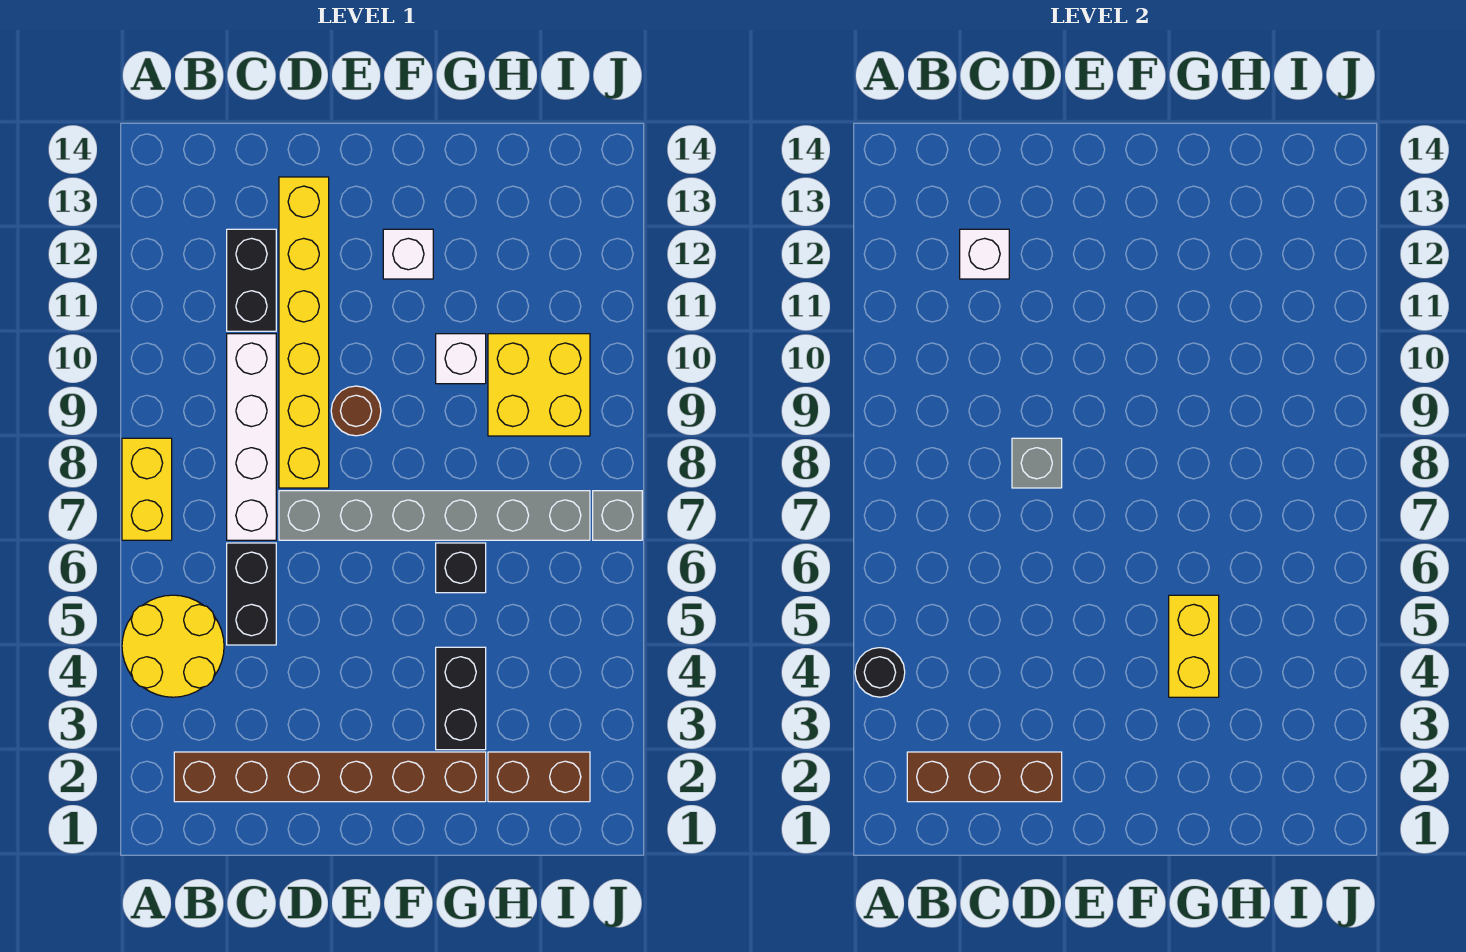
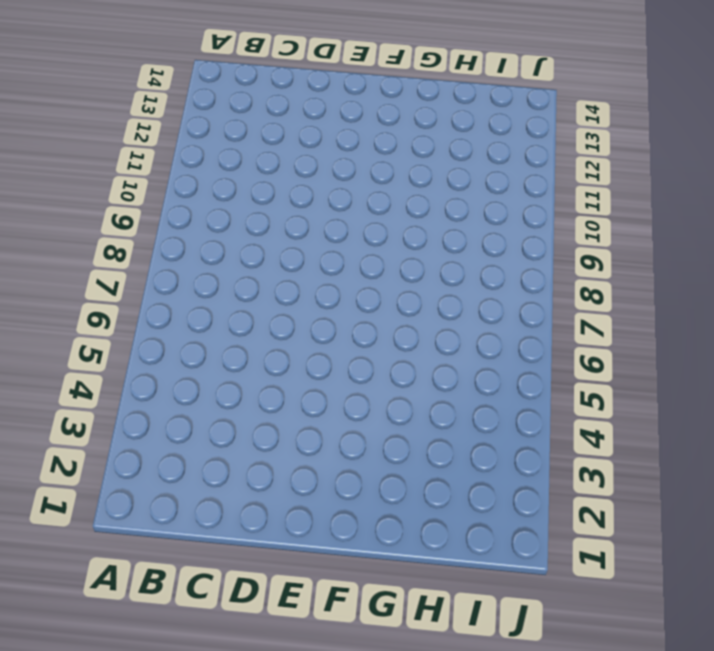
none -> yellow round brick A4:B5 level 1
none -> yellow brick A7:A8 level 1
none -> brown brick B2:G2 level 1

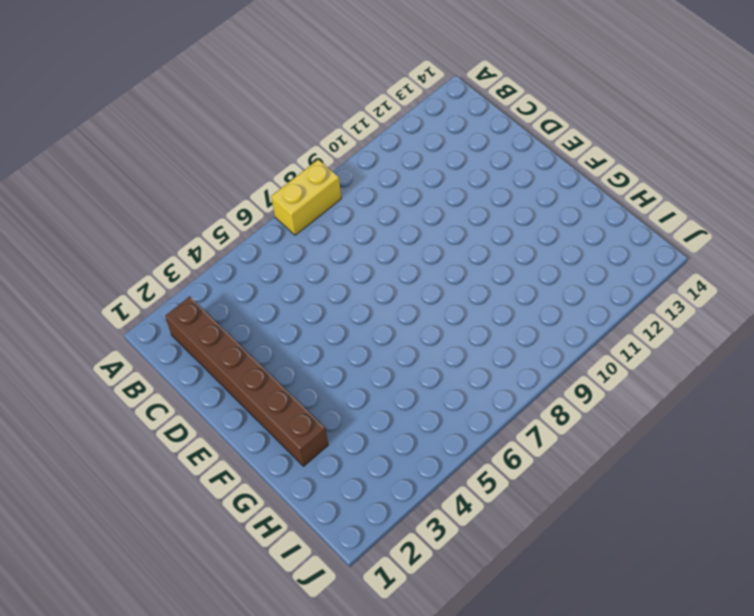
none -> yellow round brick A4:B5 level 1
none -> black brick C5:C6 level 1
none -> white brick C7:C10 level 1

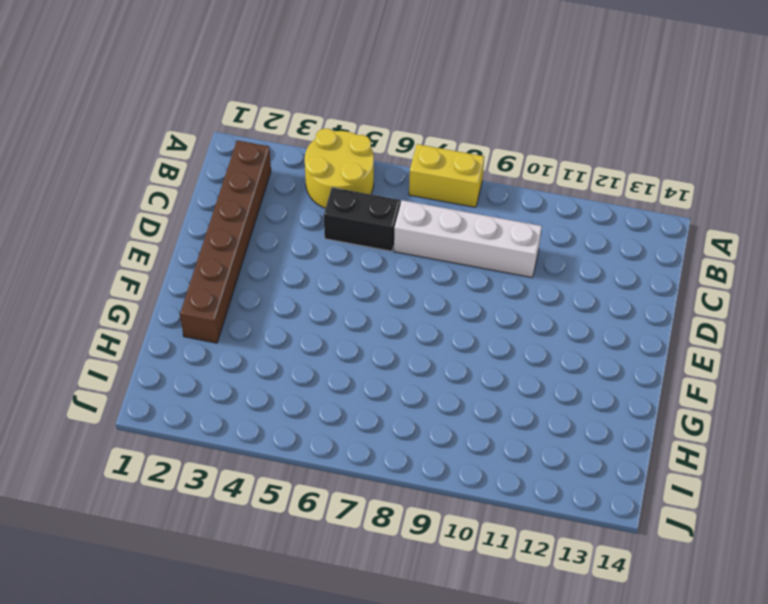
none -> black brick C11:C12 level 1
none -> grey brick D7:I7 level 1
none -> yellow brick D8:D13 level 1

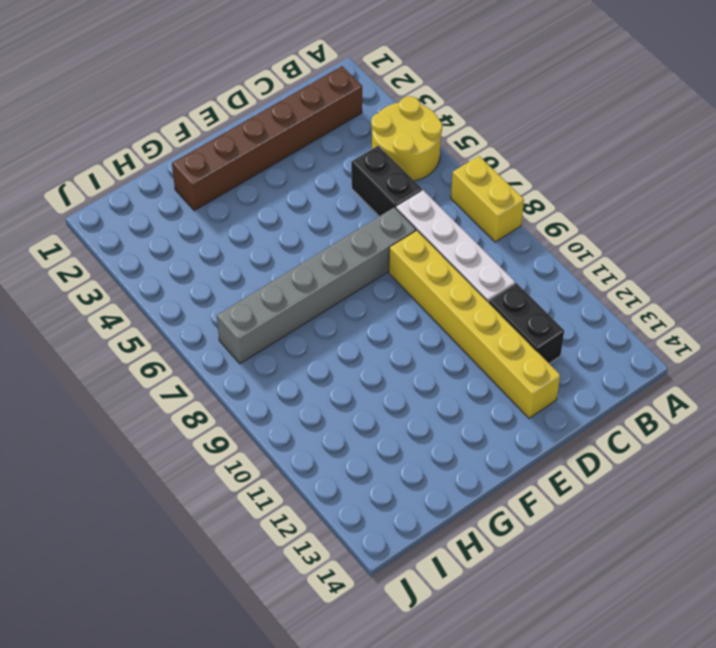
none -> brown round brick E9 level 1
none -> white brick F12 level 1
none -> black brick G3:G4 level 1

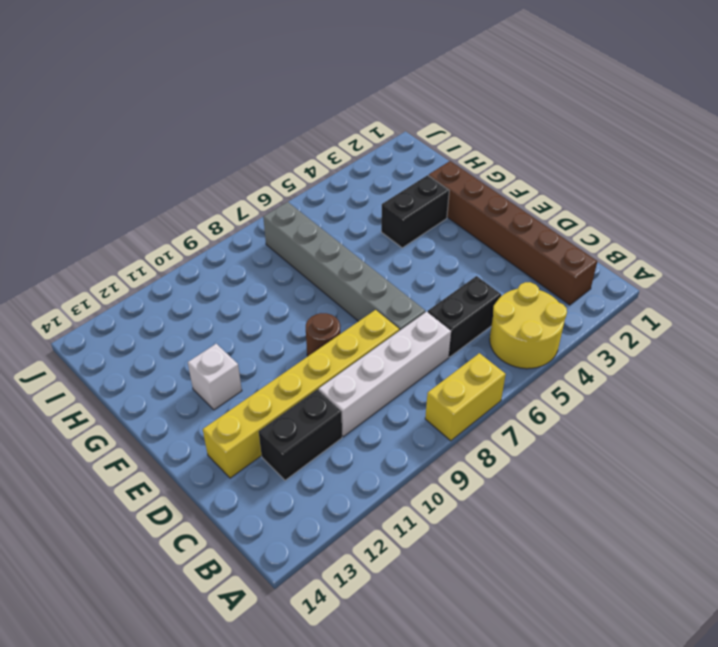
none -> black brick G6 level 1
none -> white brick G10 level 1
none -> brown brick H2:I2 level 1

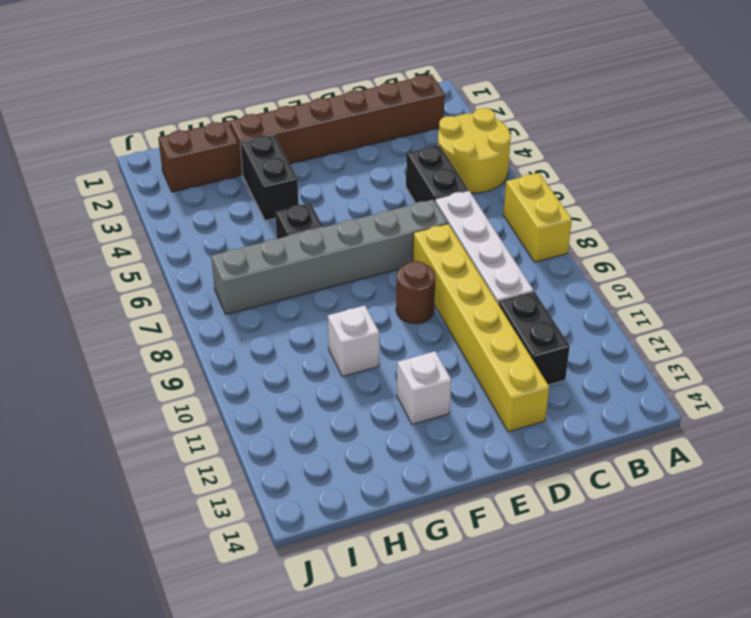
none -> yellow brick H9:I10 level 1
none -> grey brick J7 level 1
none -> black round brick A4 level 2

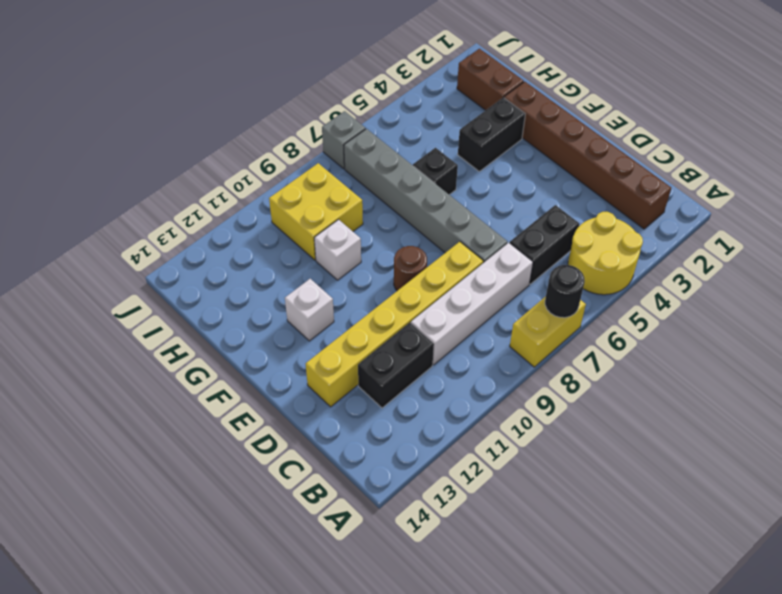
black round brick A7 level 2 -> black round brick A4 level 2
none -> brown brick B2:D2 level 2
none -> white brick C12 level 2
none -> grey brick D8 level 2

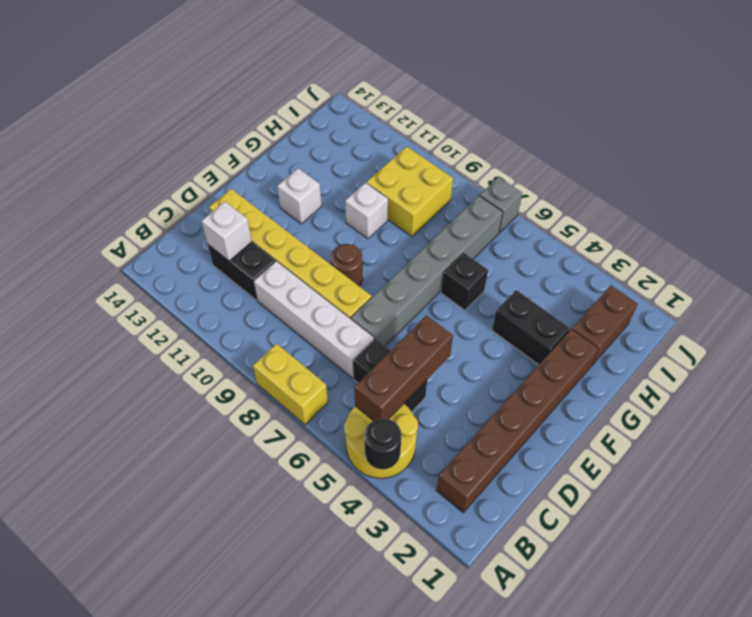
brown brick B5:D5 level 2 -> brown brick B2:D2 level 2
none -> grey brick D8 level 2
none -> yellow brick G4:G5 level 2

